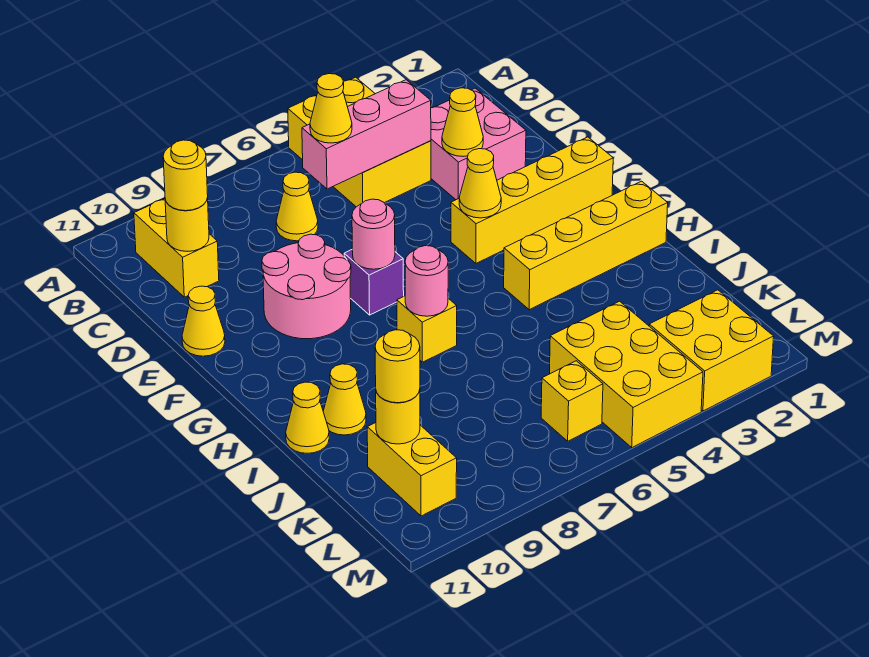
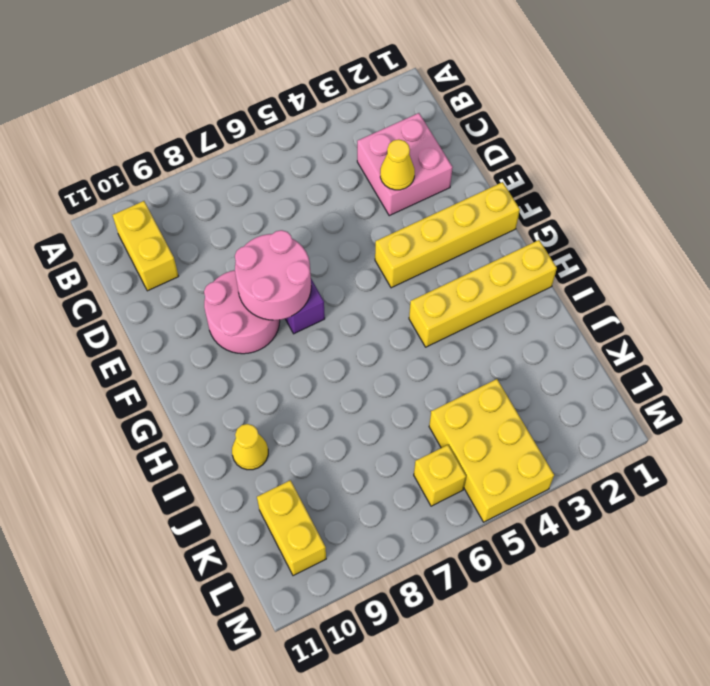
pink round brick E7:F8 level 2 -> pink round brick F7 level 2
none -> yellow brick A4:C5 level 1
none -> yellow cone C7 level 1
none -> yellow cone E11 level 1

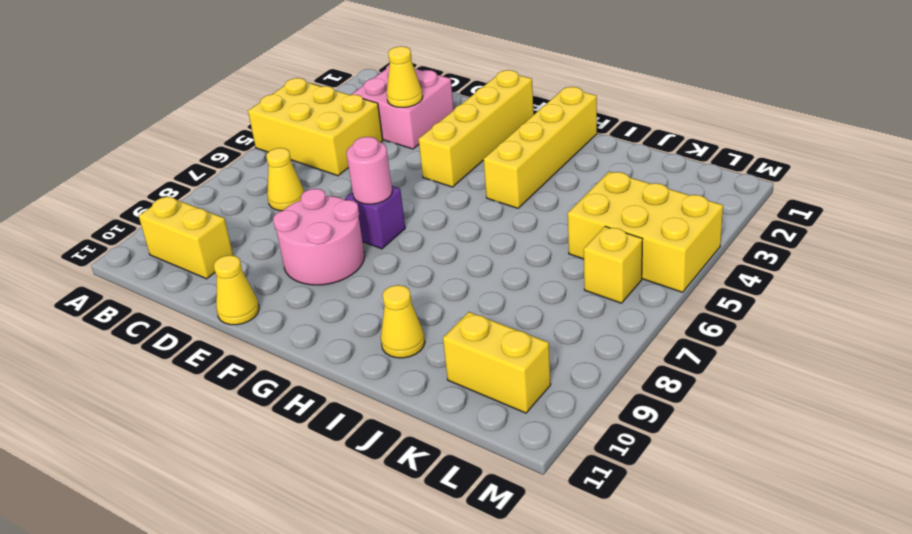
none -> yellow brick H7 level 1
none -> yellow cone I11 level 1
none -> yellow brick L2:M3 level 1

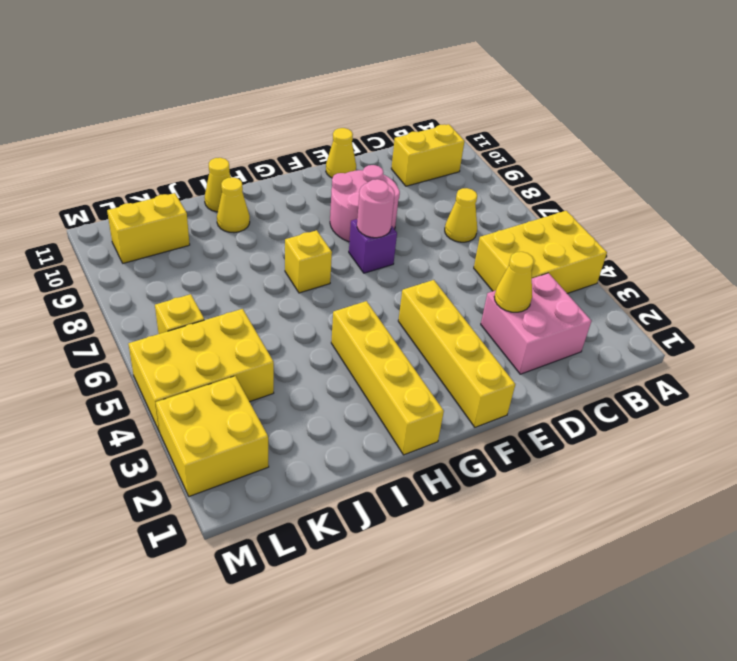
none -> pink brick C4:C6 level 2
none -> yellow round brick C10 level 2
none -> yellow cone F4 level 2

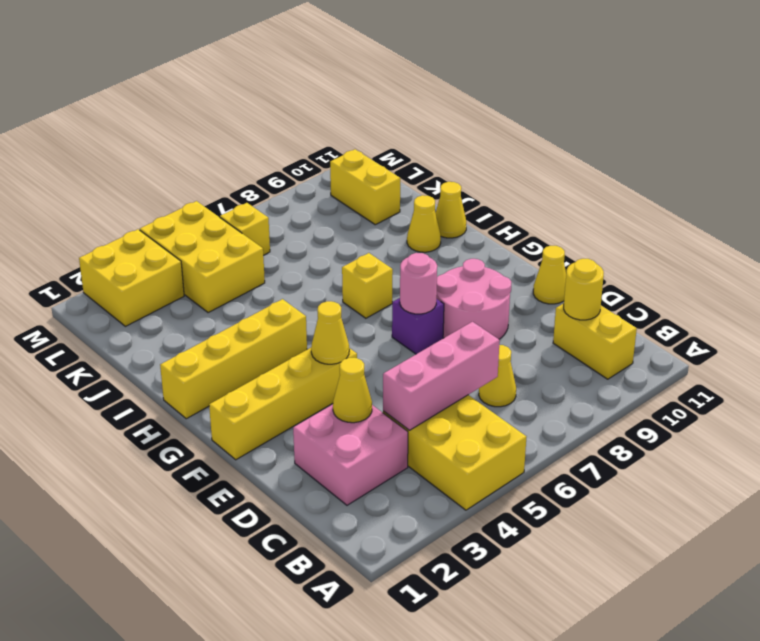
none -> pink round brick H7 level 2
none -> yellow round brick K10 level 2
none -> yellow cone C6 level 3

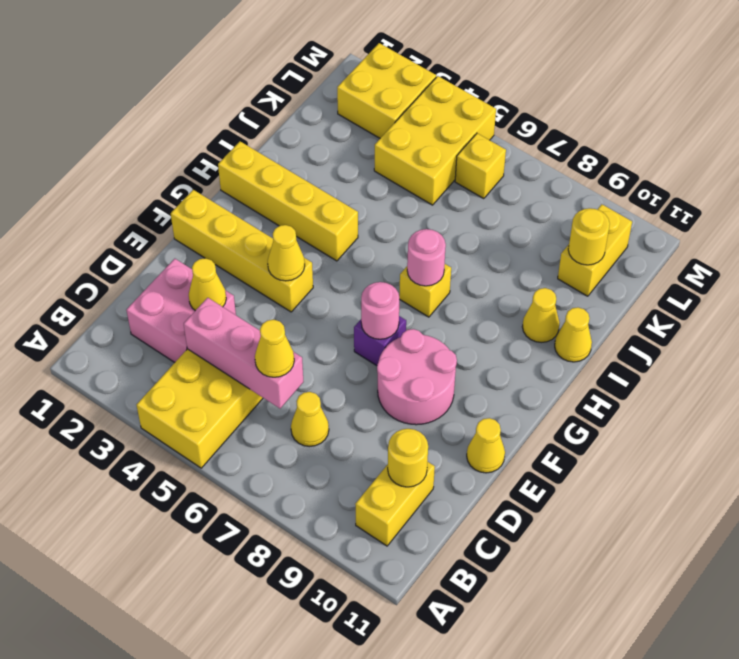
none -> yellow round brick C10 level 3
none -> yellow round brick K10 level 3

